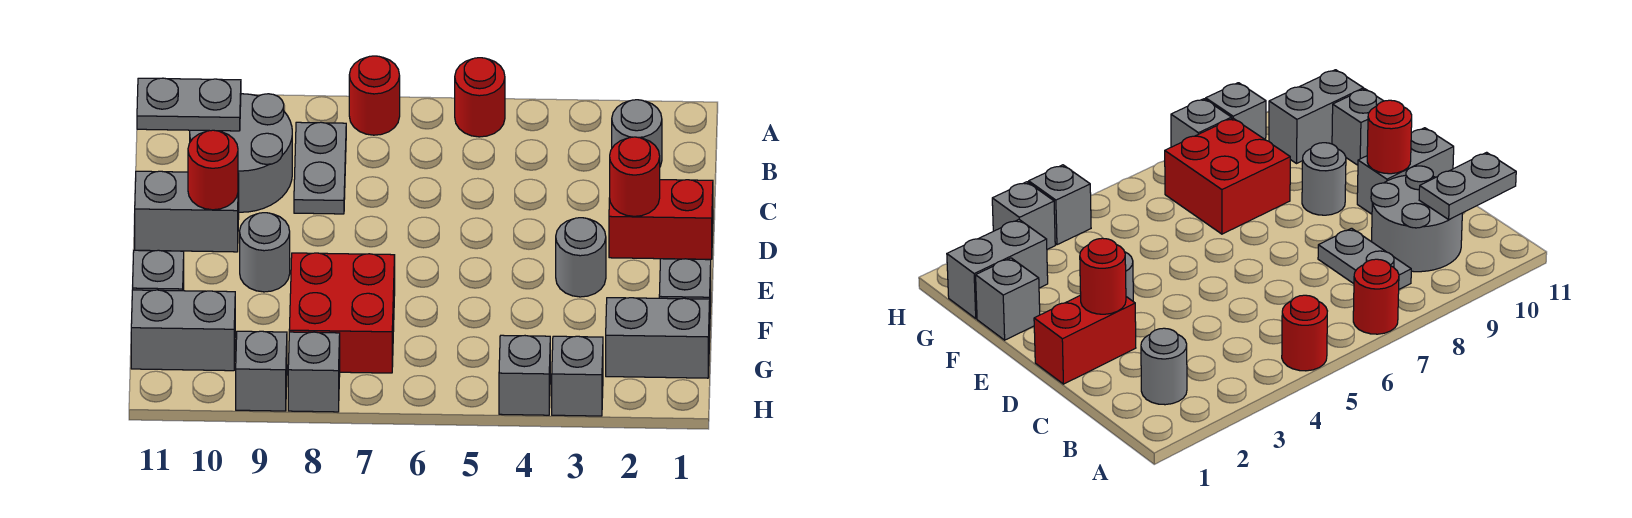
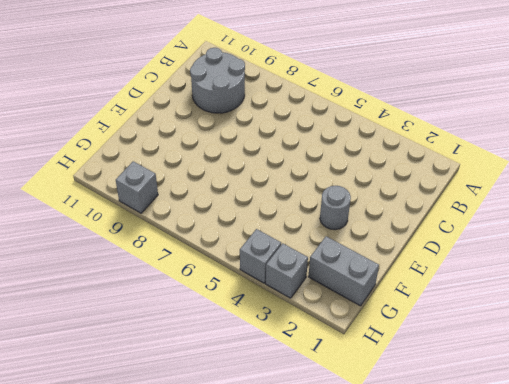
none -> red round brick A5 level 1
none -> red round brick A7 level 1
none -> grey round brick B2 level 1

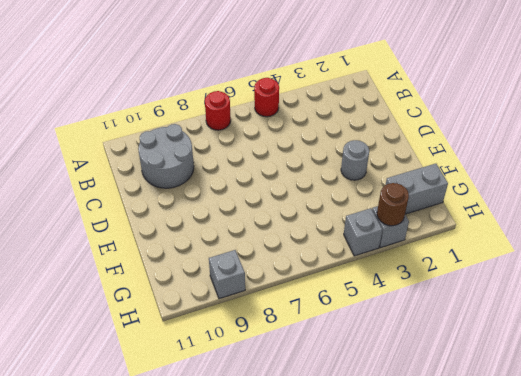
brown round brick H3 level 2 -> none
none -> grey round brick B2 level 1
none -> grey plate B8:C8 level 1
none -> red brick D1:D2 level 1

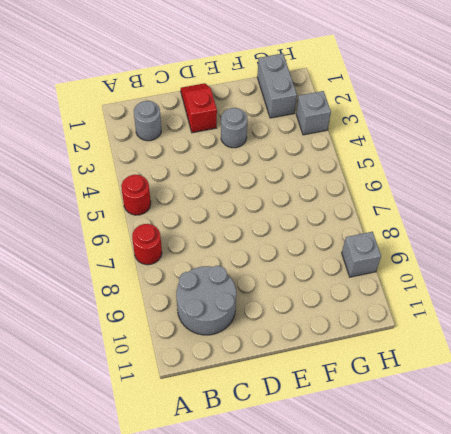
red slope D1:D2 level 1 top 2 -> red brick D1:D2 level 1
none -> grey plate B8:C8 level 1
none -> grey brick D10:D11 level 1
none -> grey round brick E9 level 1

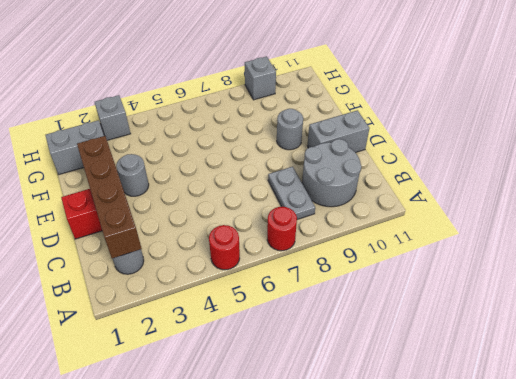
brown brick B2:E2 level 2 -> red round brick D2 level 2
none -> grey brick F1 level 1
none -> red brick F7:G8 level 1
none -> grey brick F11 level 1

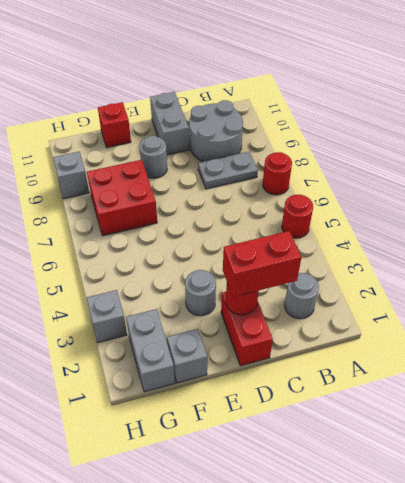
red brick C2:D2 level 3 -> none
red brick F11 level 1 -> grey brick F11 level 1
none -> grey brick G10:G11 level 1
none -> grey brick H4 level 1
none -> grey brick H8 level 1

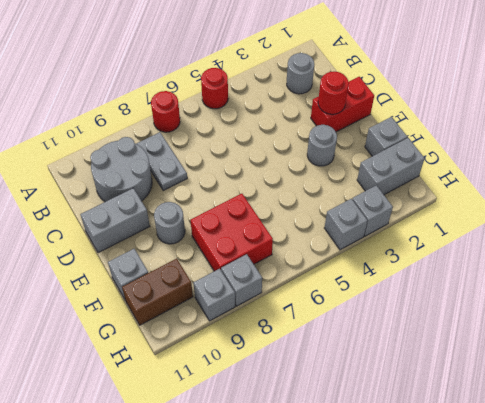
brown brick G10:G11 level 1 -> grey brick G10:G11 level 1
none -> grey plate B10:B11 level 2
none -> red round brick D10 level 2

